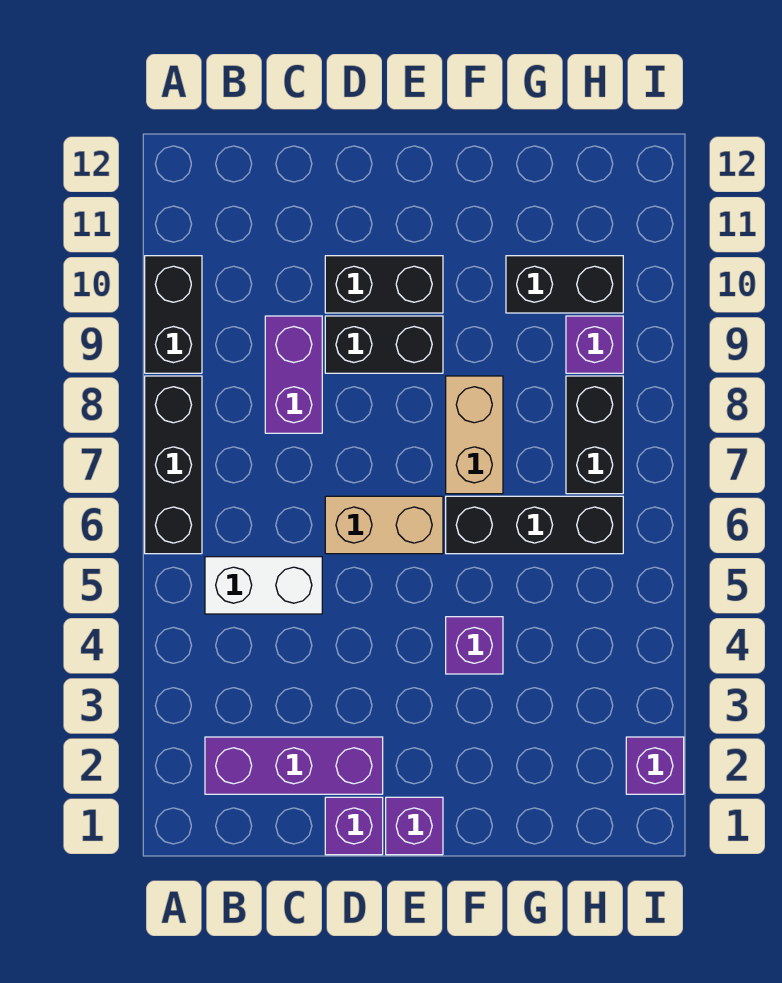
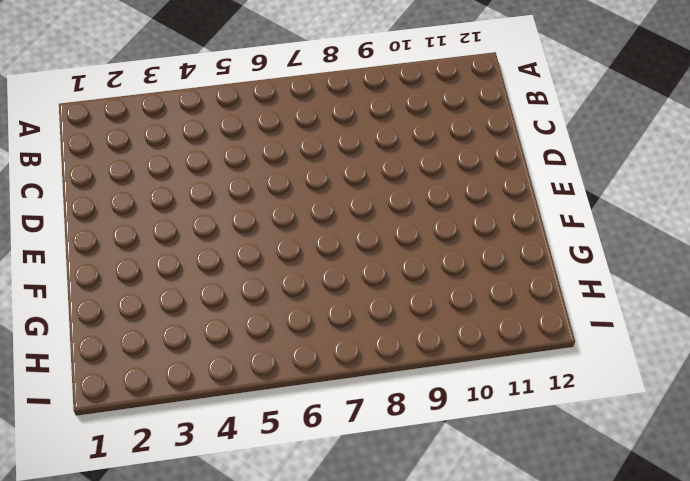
none -> black brick A6:A8 level 1
none -> black brick A9:A10 level 1
none -> purple brick B2:D2 level 1

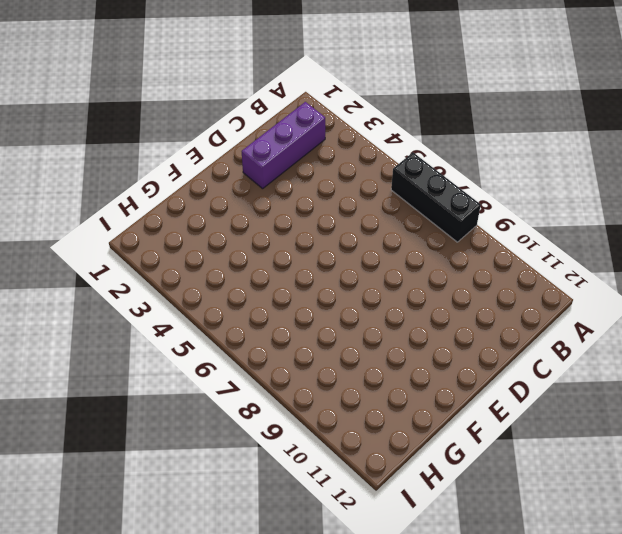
none -> black brick A9:A10 level 1
none -> white brick B5:C5 level 1
none -> purple brick C8:C9 level 1

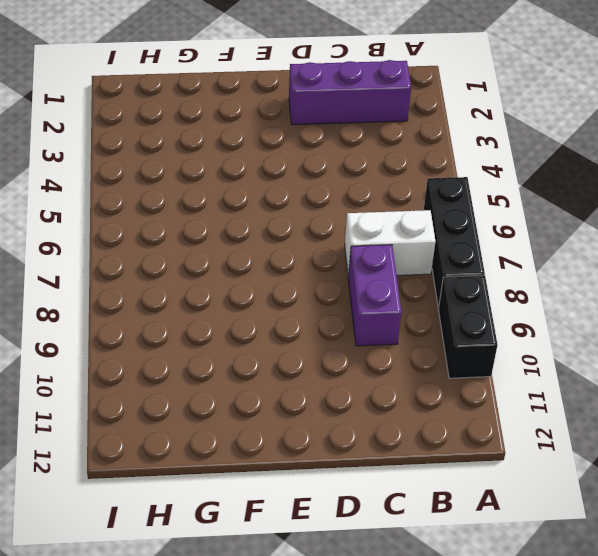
white brick B7:C7 level 1 -> white brick B5:C5 level 1
none -> purple brick D1 level 1
none -> tan brick D6:E6 level 1
none -> black brick D9:E9 level 1

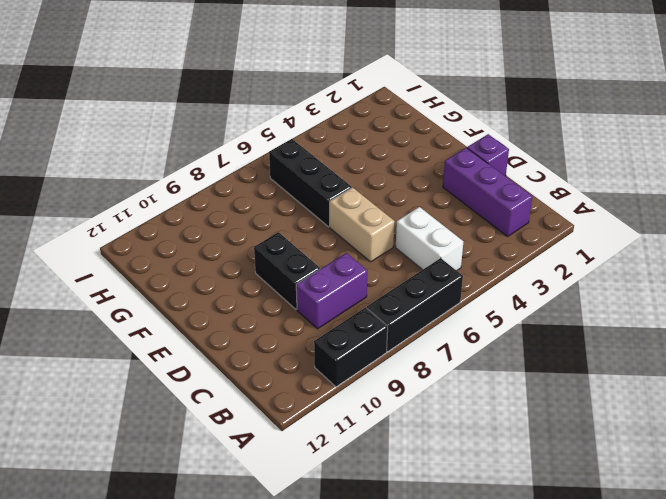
none -> black brick D10:E10 level 1
none -> purple brick E1 level 1
none -> purple brick F4 level 1

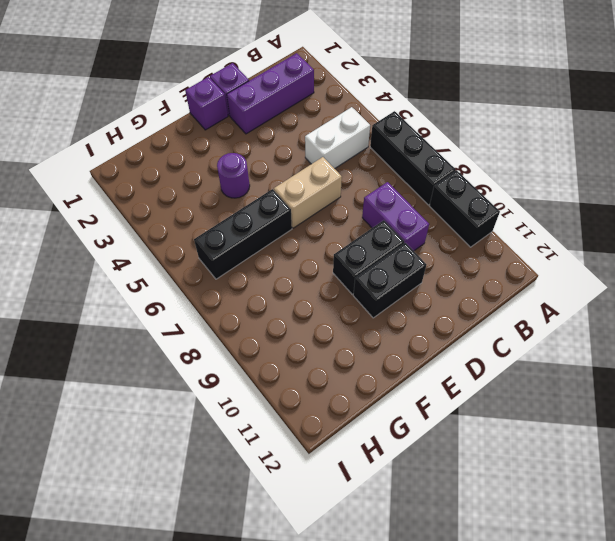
purple round brick F4 level 1 -> purple brick F4 level 1
none -> tan brick F7:F8 level 1
none -> black brick G10:H10 level 1
none -> black brick H7:H8 level 1

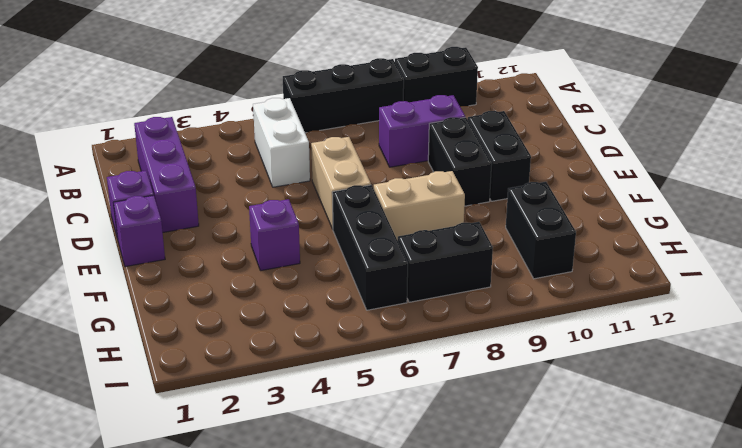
none -> purple brick H9 level 1
none -> purple brick I2 level 1

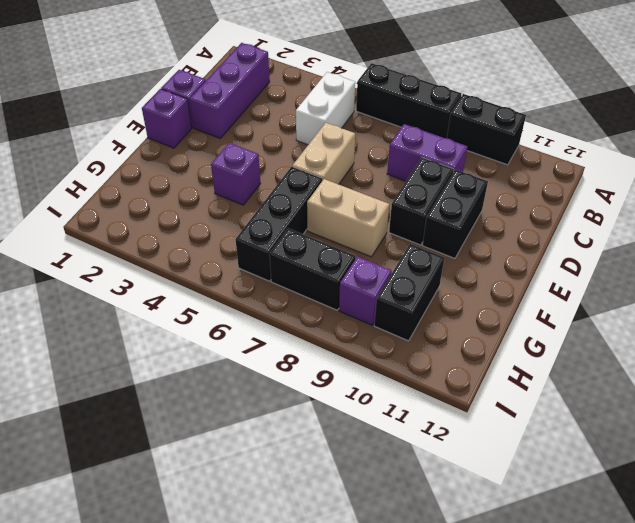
none -> purple brick I2 level 1

